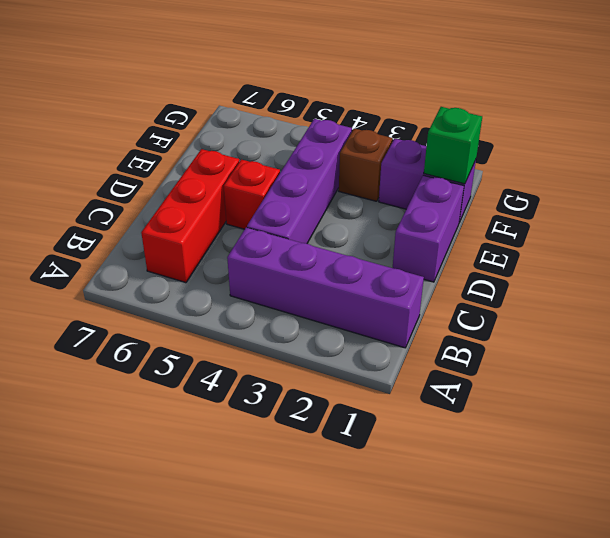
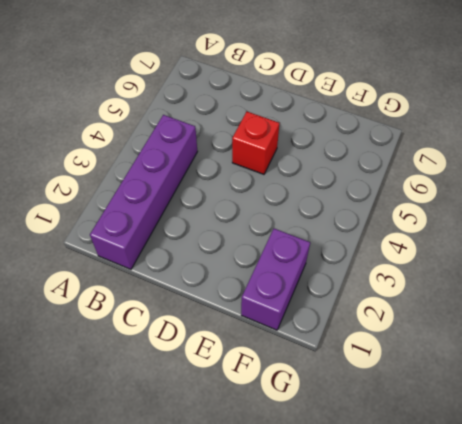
none -> red brick B6:D6 level 1
none -> purple brick C4:F4 level 1

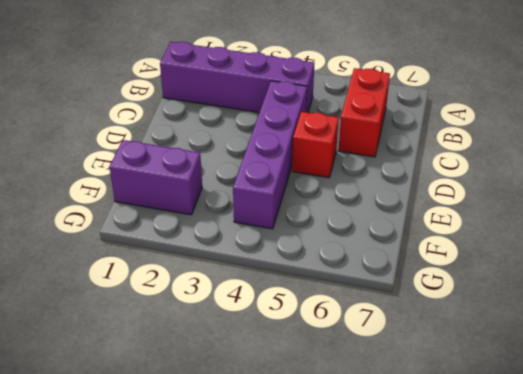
red brick B6:C6 level 1 -> red brick B6:D6 level 1
none -> purple brick D1:E1 level 1
none -> brown brick F3 level 1

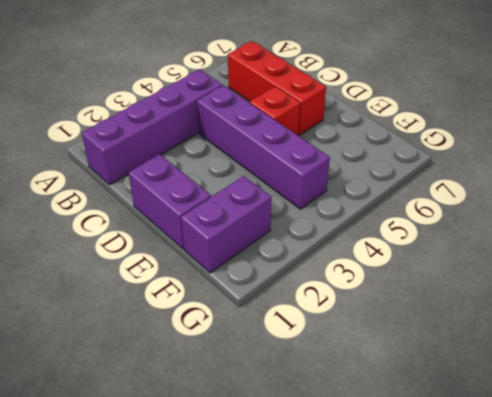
none -> brown brick F3 level 1
none -> green brick F1 level 2

